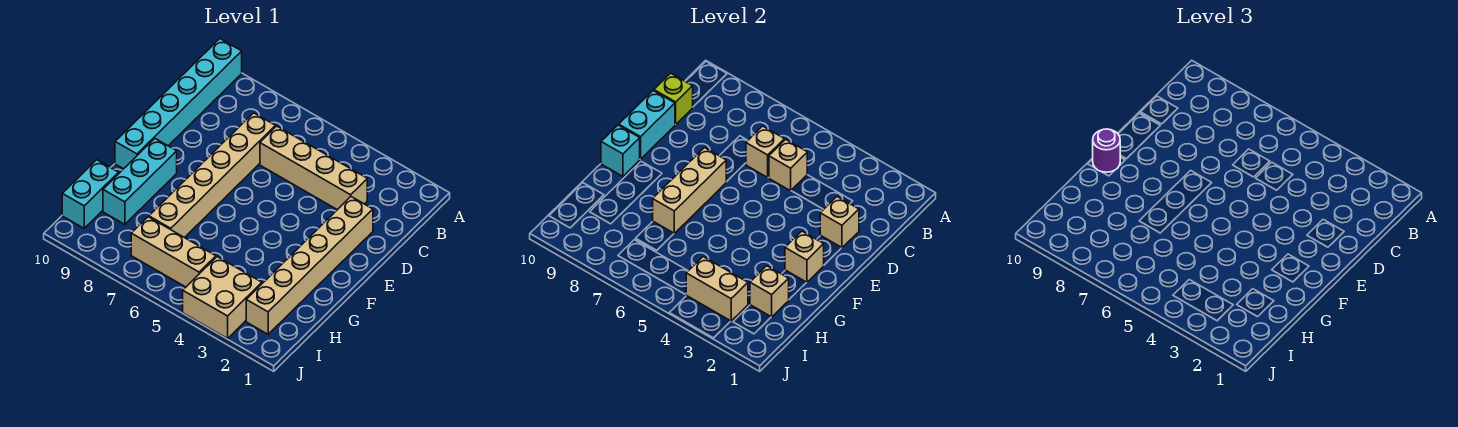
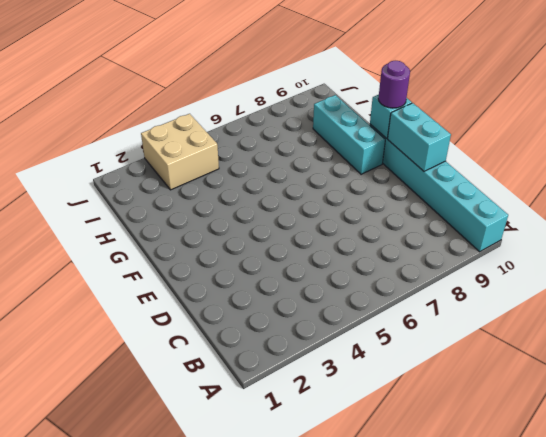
none -> tan brick C3:C6 level 1
none -> tan brick C7:H7 level 1
none -> tan brick D2:I2 level 1

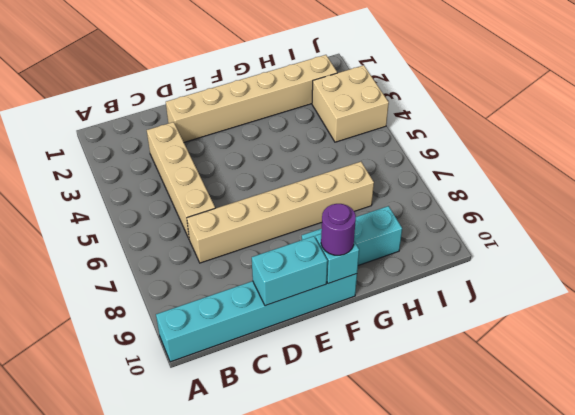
none -> cyan brick H10:I10 level 1
none -> tan brick I5:I7 level 1
none -> tan brick C5 level 2

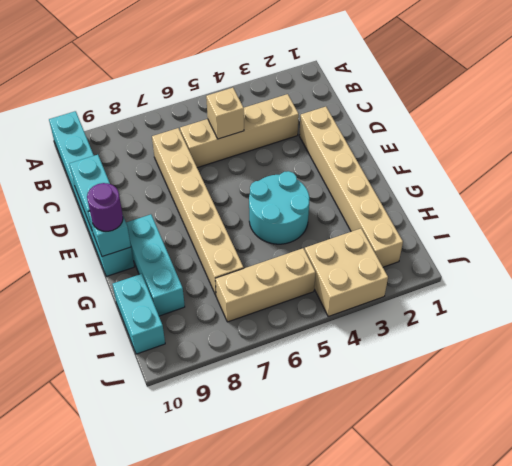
cyan round brick F4:G5 level 1 -> none
none -> tan brick C6 level 2
none -> lime brick C10 level 2
none -> tan brick D2 level 2

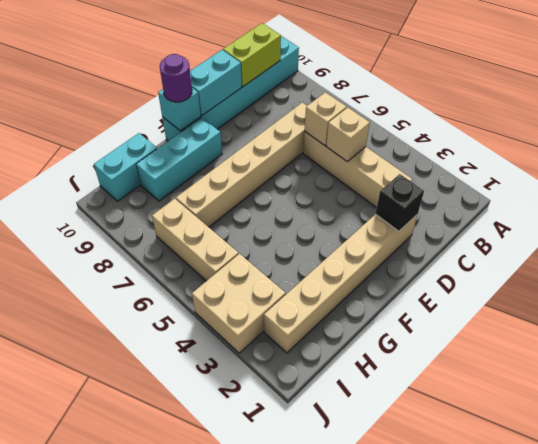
lime brick B10:C10 level 2 -> lime brick C10 level 2
black brick D2 level 2 -> tan brick D2 level 2
none -> tan brick E7:G7 level 2
none -> tan brick F2 level 2
none -> tan brick H2 level 2

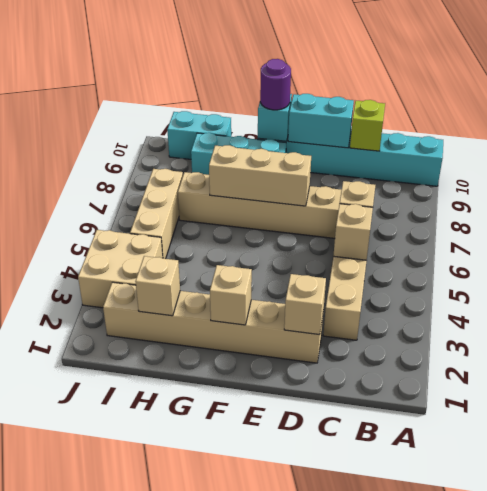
none -> tan brick I3:I4 level 2

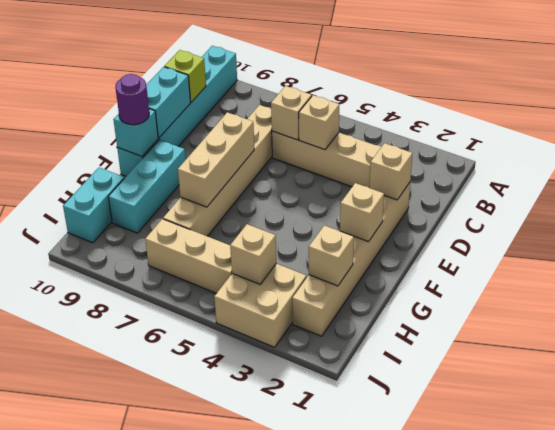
tan brick I4 level 2 -> tan brick I3:I4 level 2

